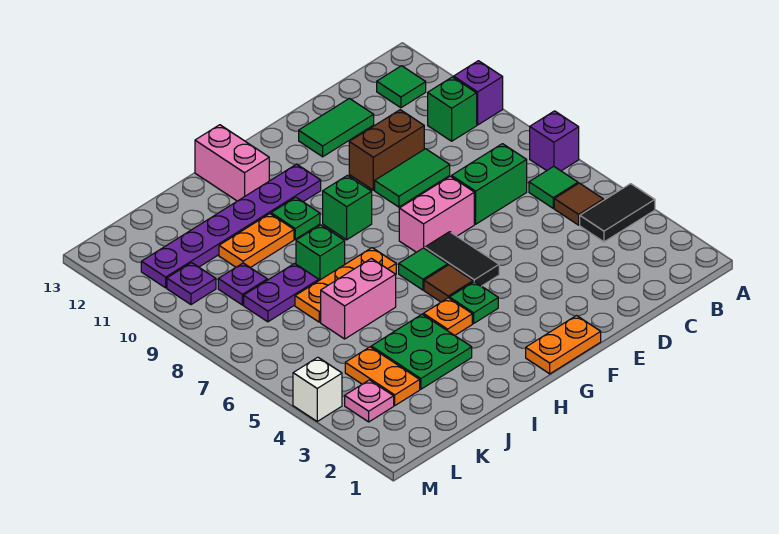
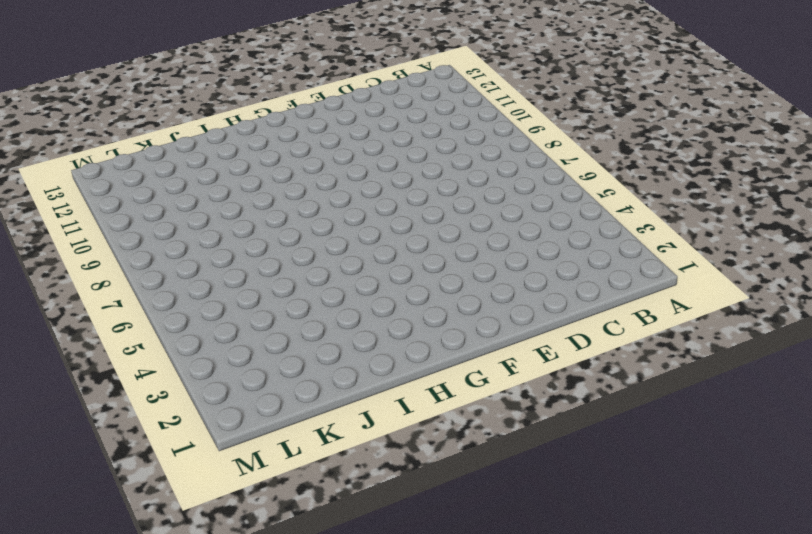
none -> black tile A4:B4 level 1
none -> purple brick A7 level 1
none -> purple brick A10 level 1
none -> brown tile B5 level 1

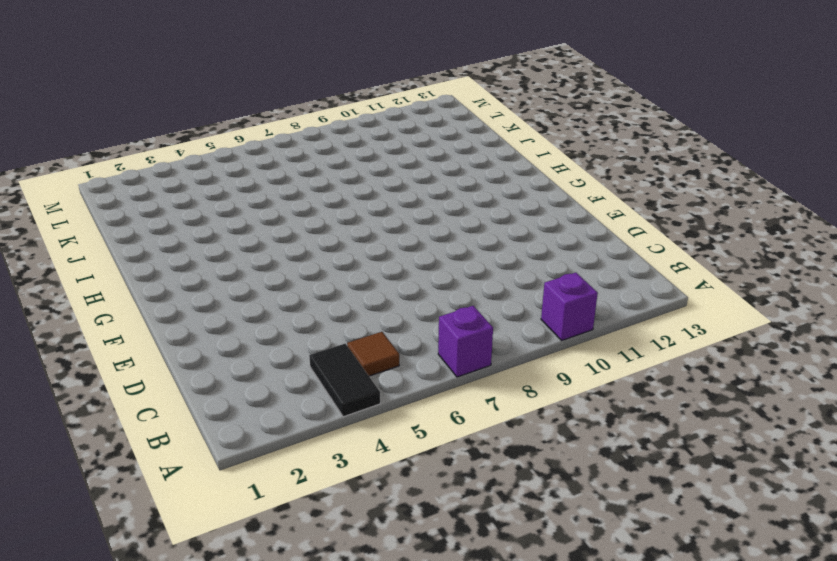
none -> green tile B6 level 1
none -> green brick B10 level 1
none -> green tile B12 level 1
none -> green brick C7:D7 level 1

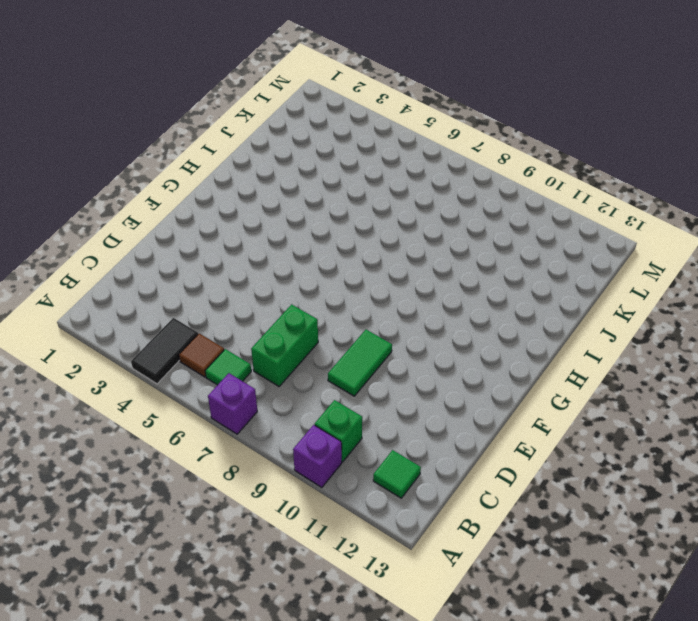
none -> brown brick D10:E10 level 1
none -> green tile D12:E12 level 1
none -> pink brick E7:F7 level 1
none -> orange plate F1:G1 level 1

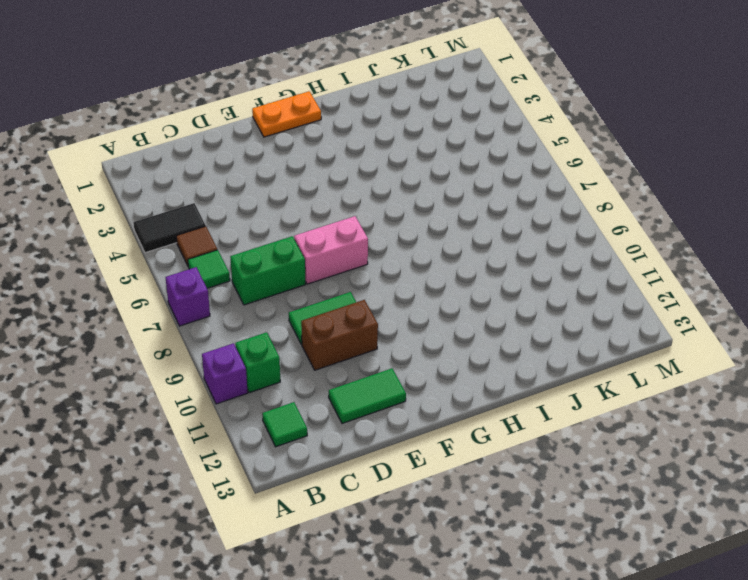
none -> black tile F5:F6 level 1
none -> green plate G4 level 1
none -> brown tile G5 level 1
none -> green tile G6 level 1

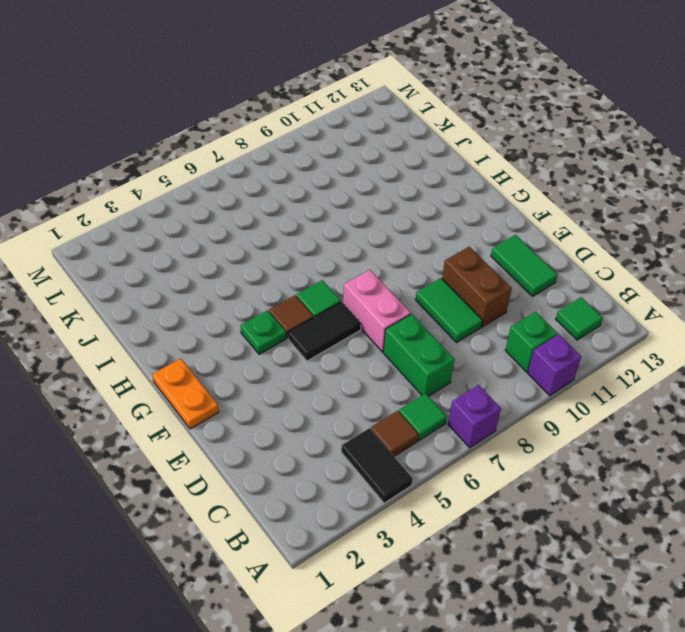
none -> green brick G9 level 1
none -> purple plate G11:L11 level 1
none -> orange plate H4 level 1
none -> orange plate H7:J7 level 1

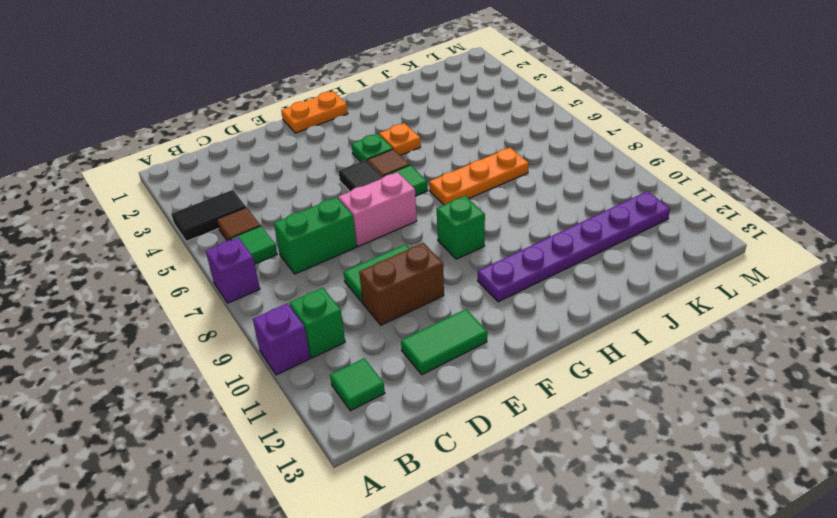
none -> green plate H10 level 1
none -> pink brick H12:H13 level 1
none -> green plate I3:J4 level 1
none -> pink brick I6:J6 level 1

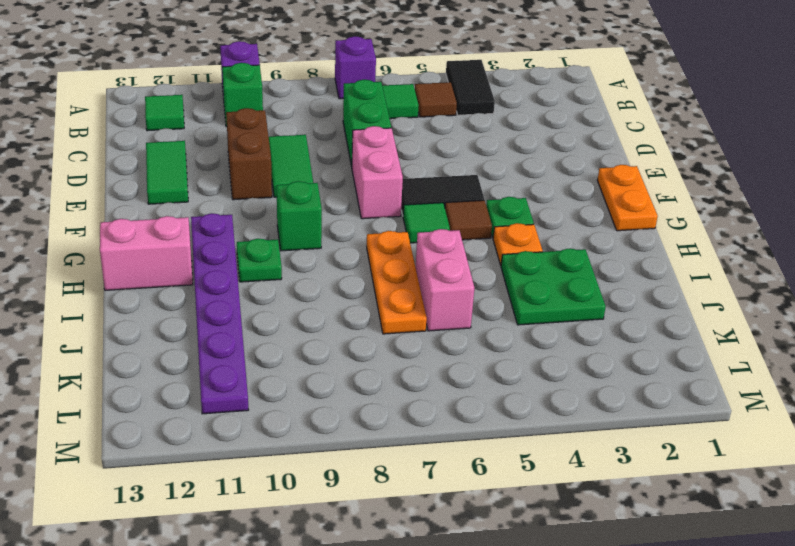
none -> green brick I8 level 1
none -> orange plate I10:J10 level 1
none -> purple plate J8:K8 level 1
none -> orange plate K3:K4 level 1

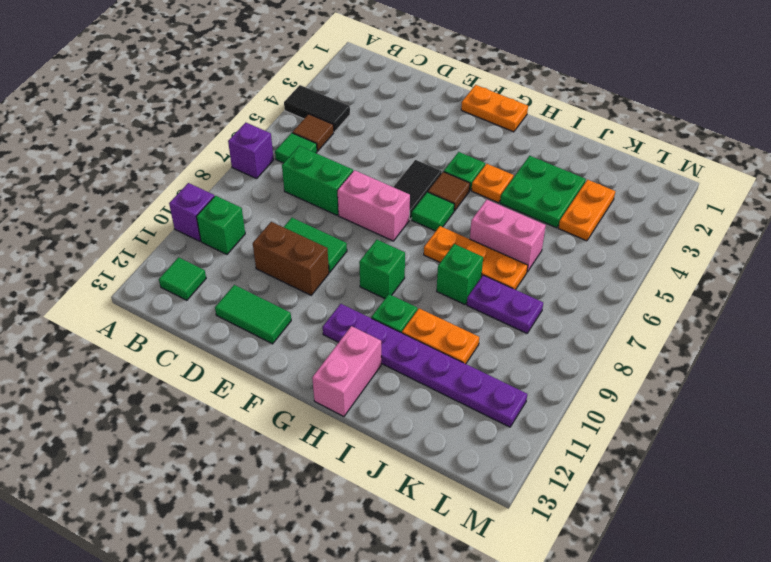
none -> purple plate K9 level 1
none -> pink plate L3 level 1
none -> purple plate L10 level 1
none -> white brick M4 level 1

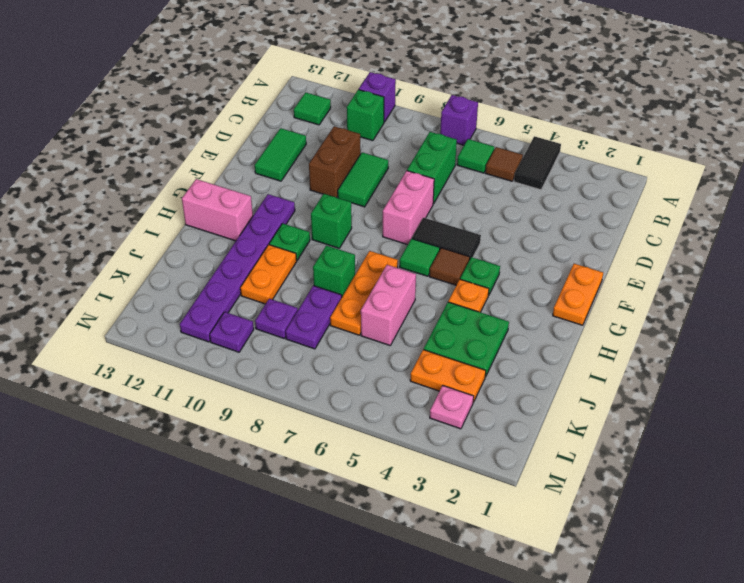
none -> white brick M4 level 1

